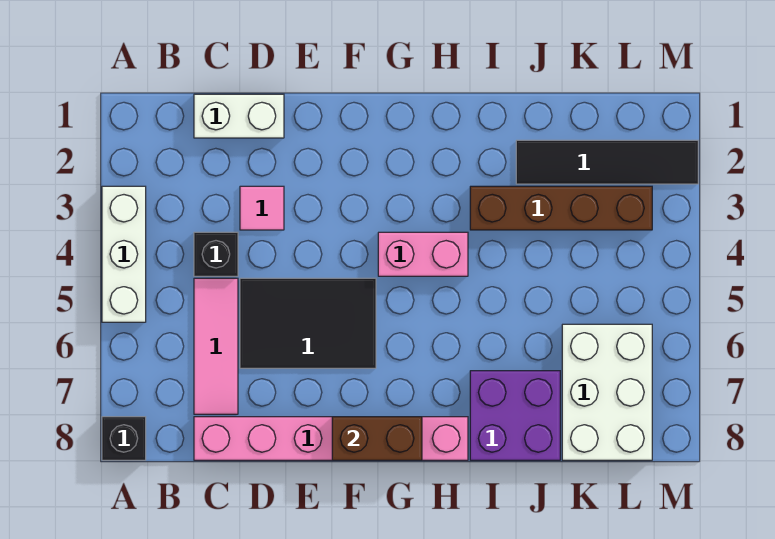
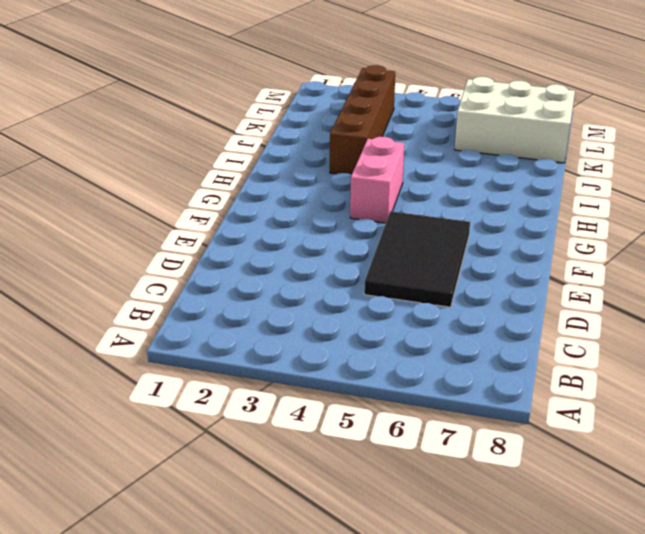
none -> white brick A3:A5 level 1
none -> black brick A8 level 1
none -> white brick C1:D1 level 1

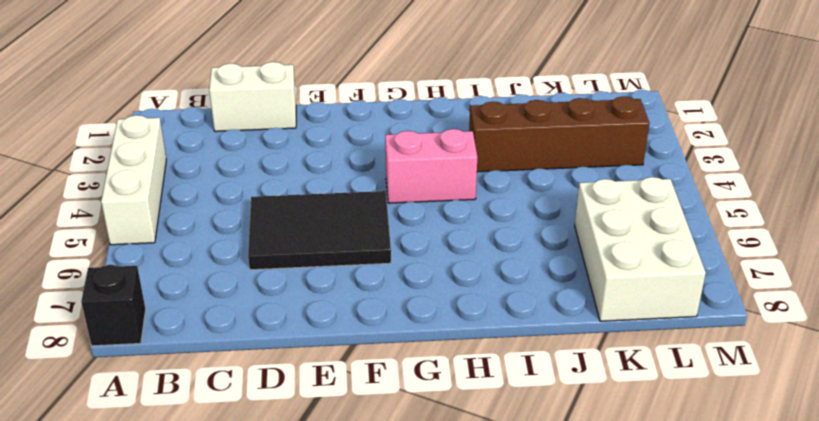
none -> black brick C4 level 1
none -> pink tile C5:C7 level 1
none -> pink brick C8:H8 level 1

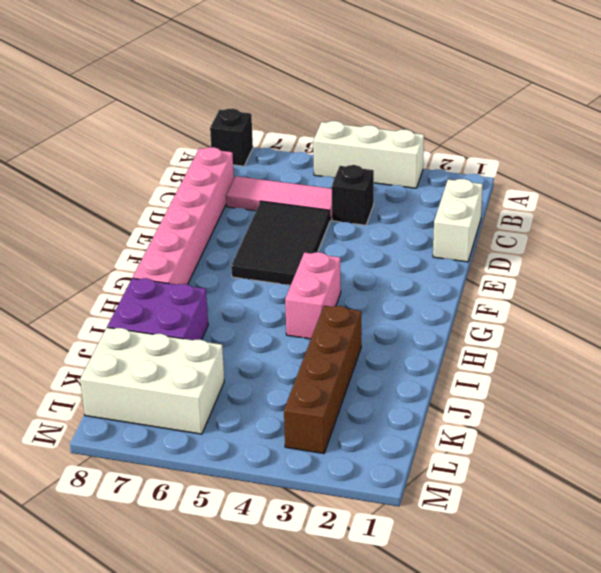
none -> pink tile D3 level 1
none -> black tile J2:M2 level 1
none -> brown brick F8:G8 level 2

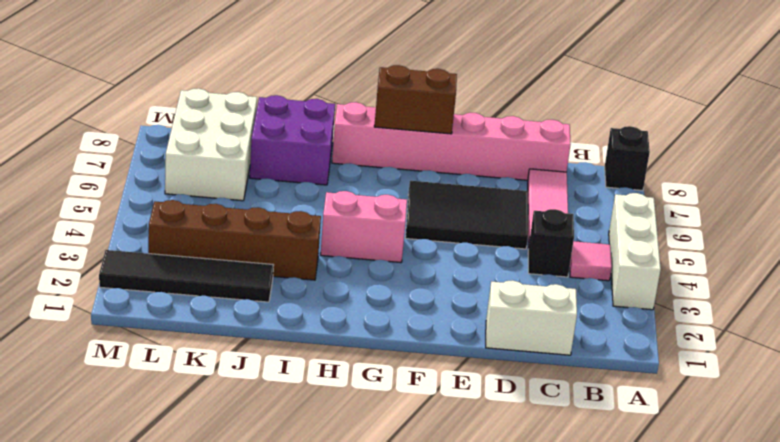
pink tile B4 level 1 -> pink tile D3 level 1

